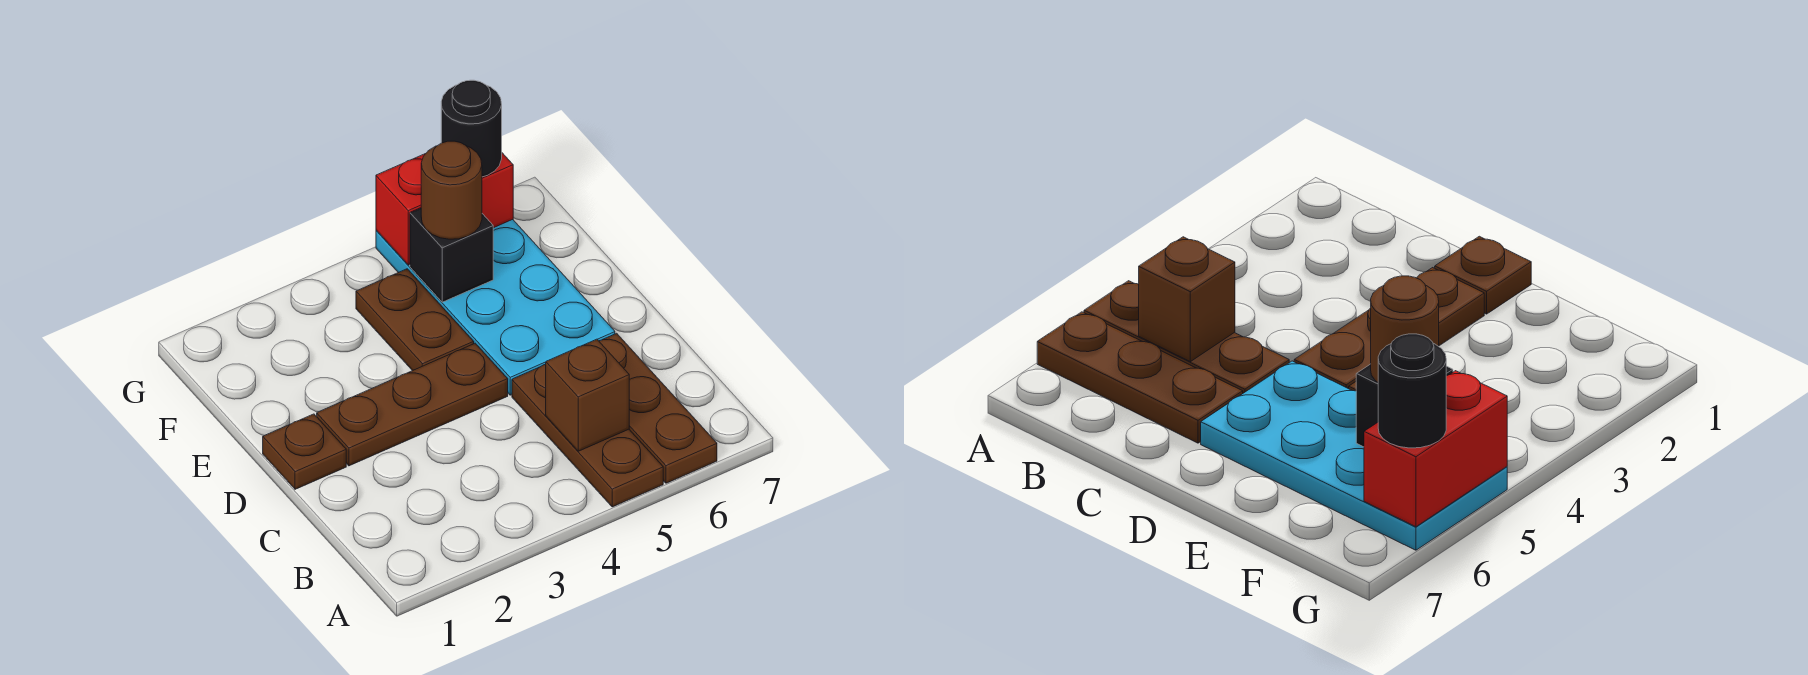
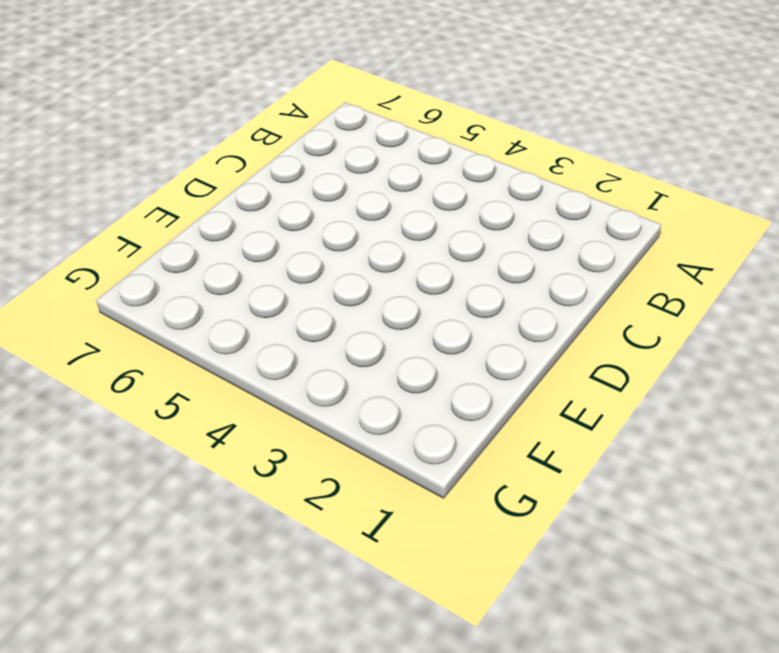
none -> brown plate A5:C5 level 1
none -> brown plate A6:C6 level 1

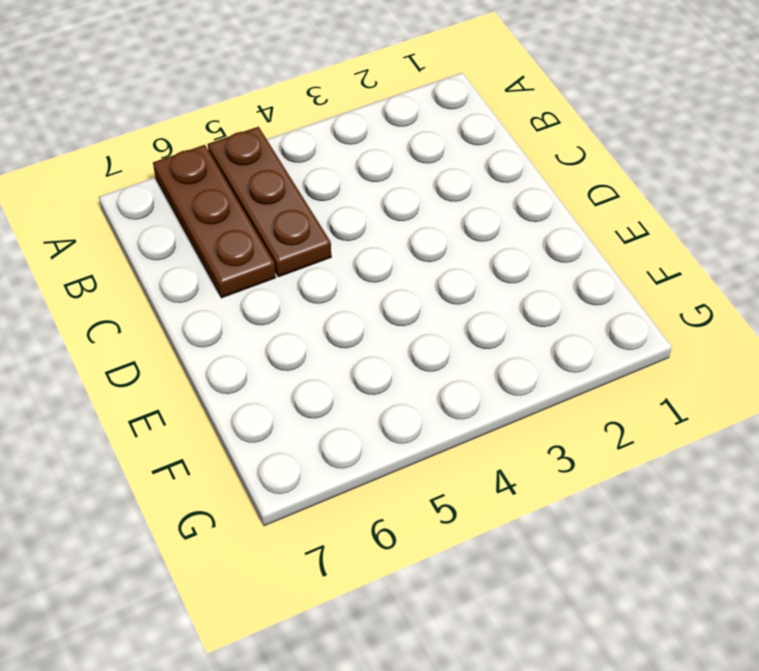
none -> brown plate D1 level 1
none -> brown plate D2:D4 level 1

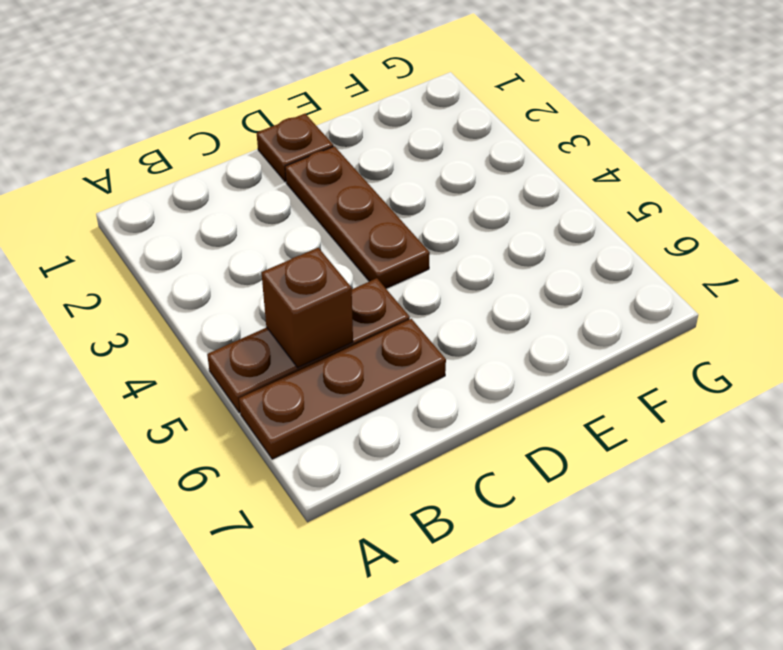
none -> cyan plate D5:G6 level 1
none -> brown plate E4:F4 level 1

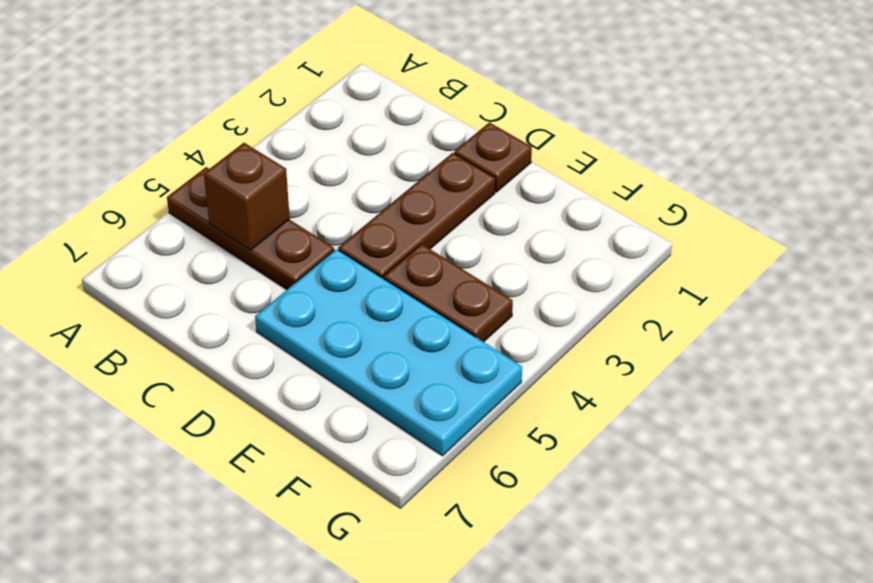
none -> brown plate A6:C6 level 1
none -> black brick F5 level 2

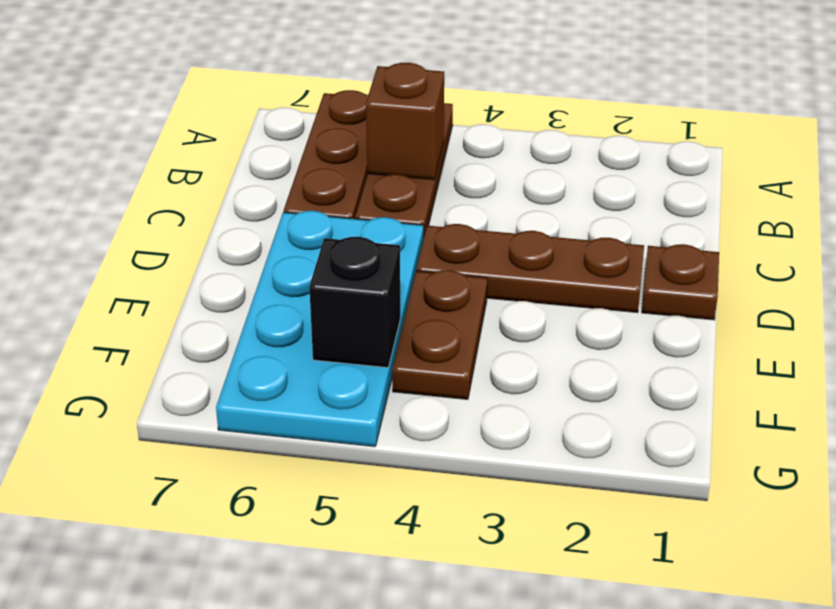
none -> red brick G5:G6 level 2
none -> brown round brick F5 level 3

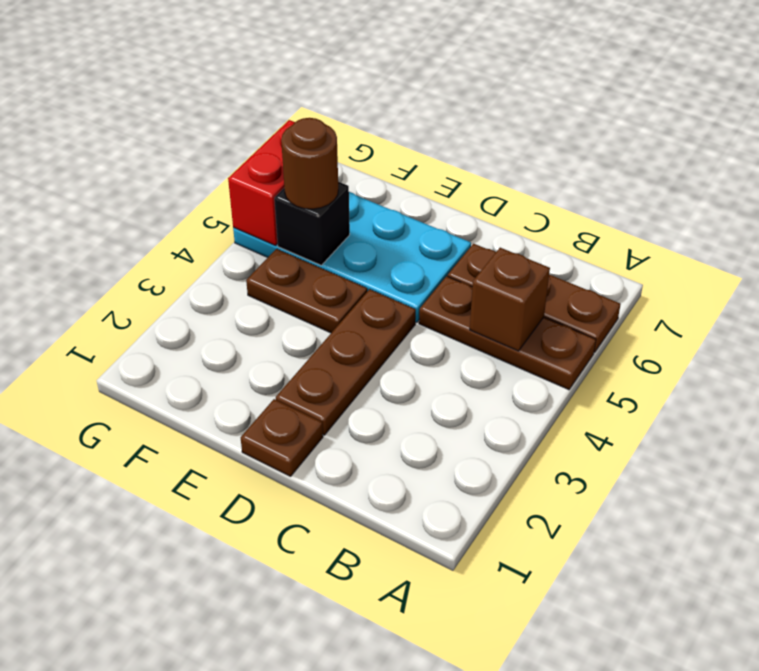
none -> black round brick G6 level 3

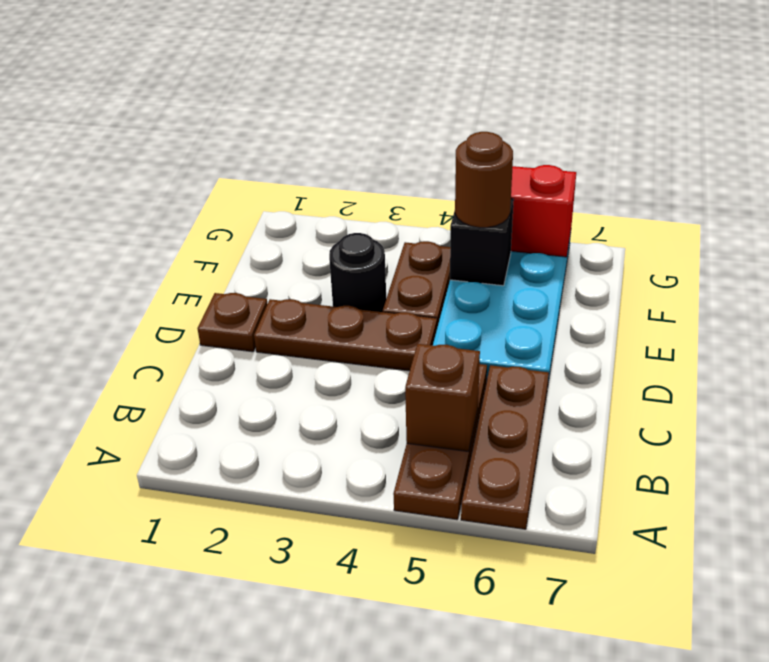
black round brick E3 level 1 -> black round brick G6 level 3

